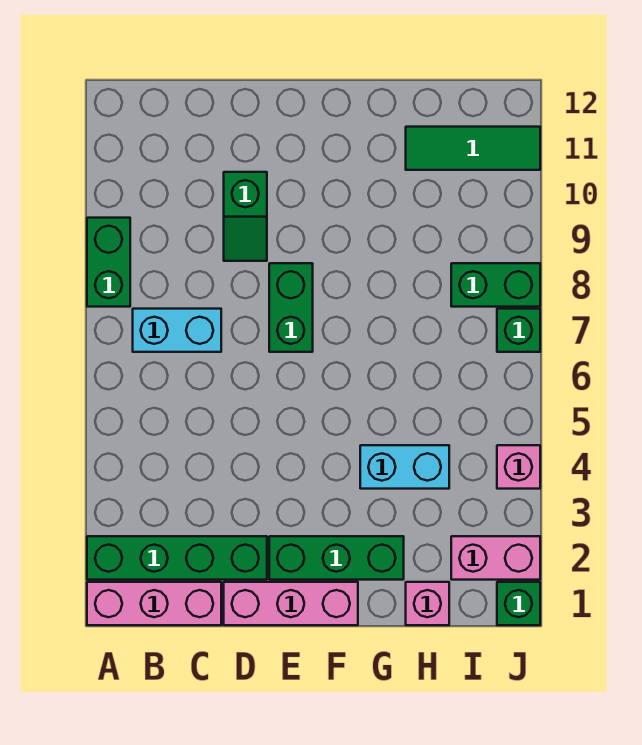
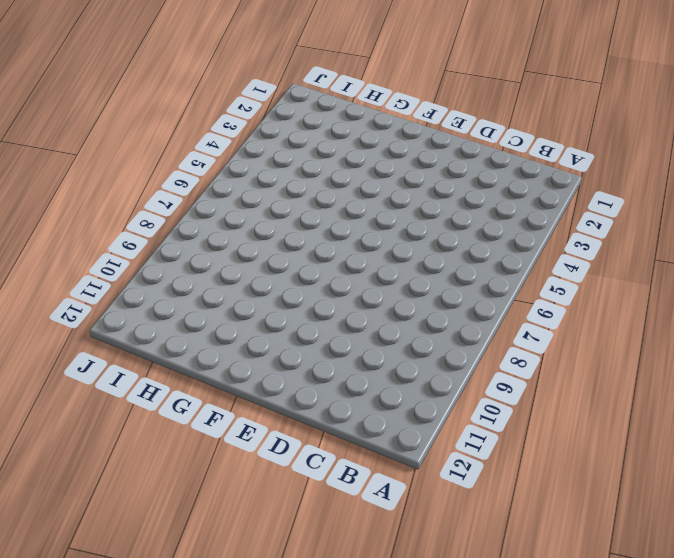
none -> pink brick A1:C1 level 1
none -> green brick A2:D2 level 1
none -> green brick A8:A9 level 1

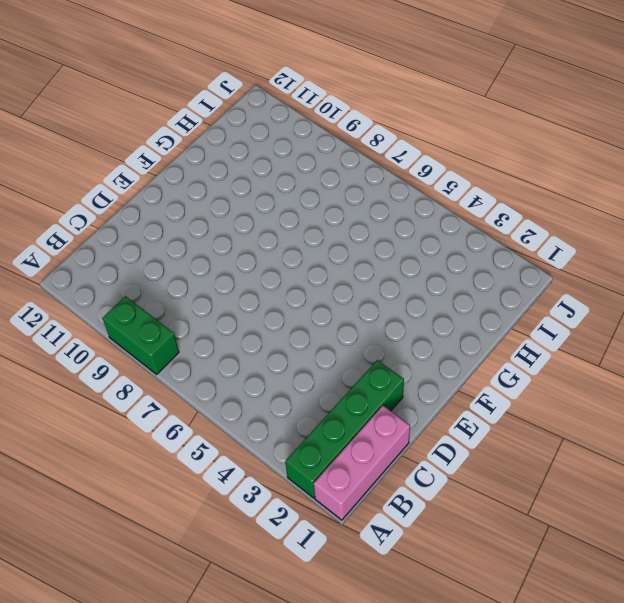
none -> cyan brick B7:C7 level 1
none -> pink brick D1:F1 level 1
none -> green slope D9:D10 level 1 top 10

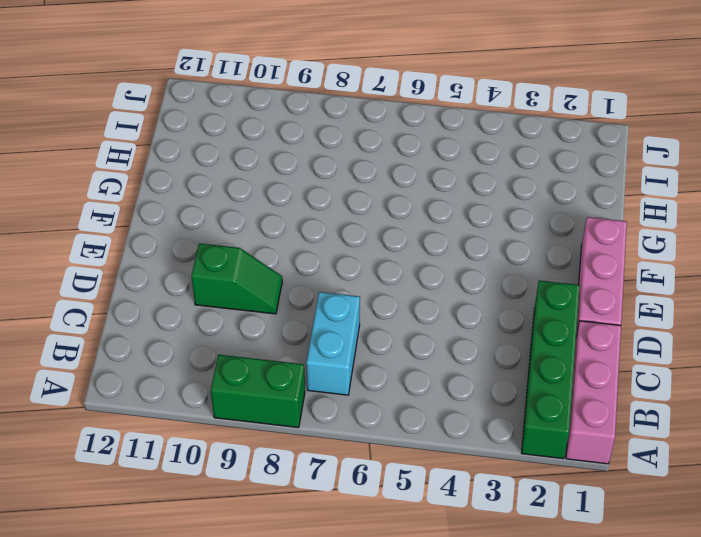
none -> green brick E2:G2 level 1
none -> green brick E7:E8 level 1
none -> cyan brick G4:H4 level 1

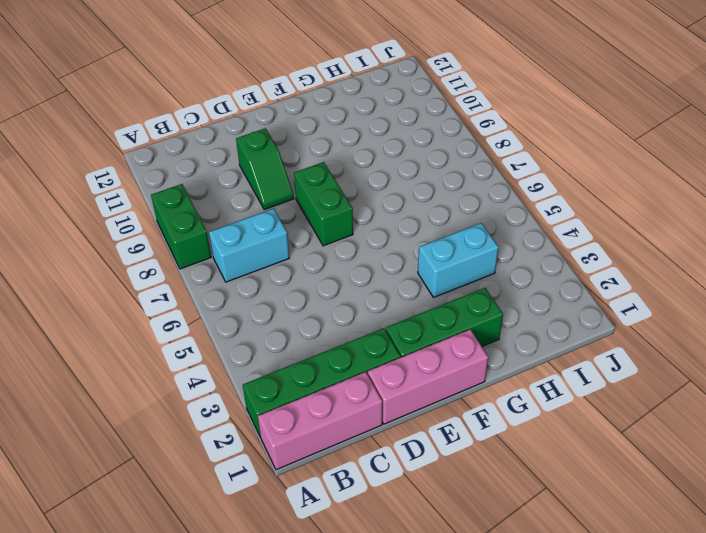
none -> pink brick H1 level 1
none -> green tile H11:J11 level 1
none -> pink brick I2:J2 level 1

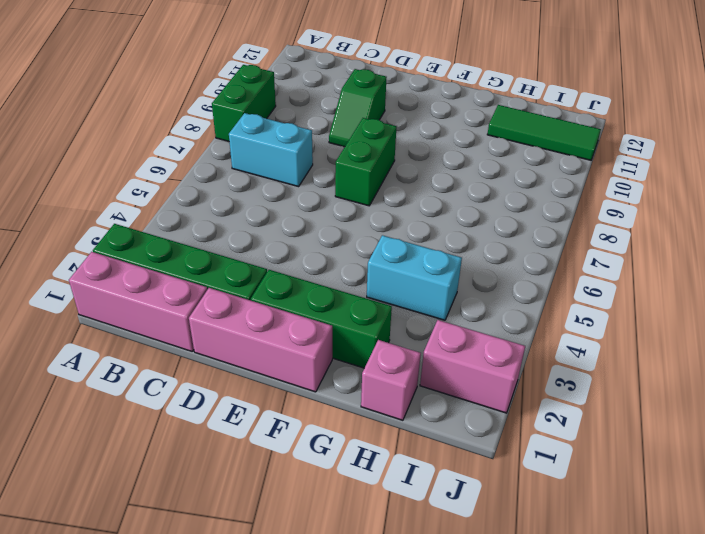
none -> green brick I8:J8 level 1
none -> green brick J1 level 1
none -> pink brick J4 level 1

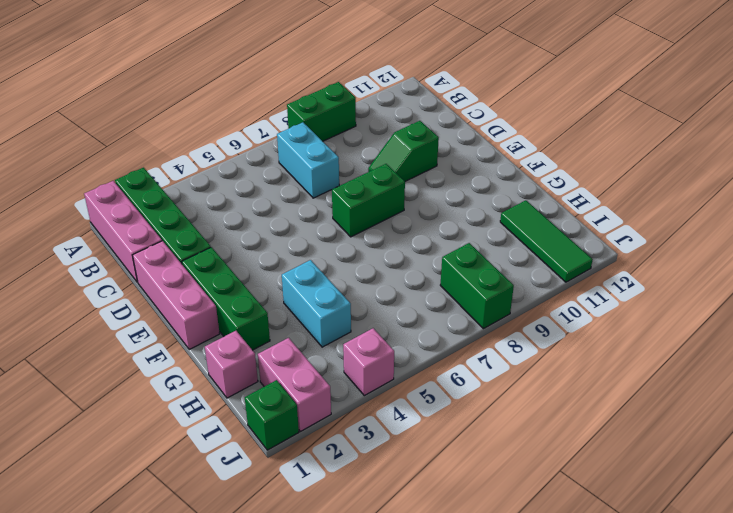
none -> green brick J7 level 1

